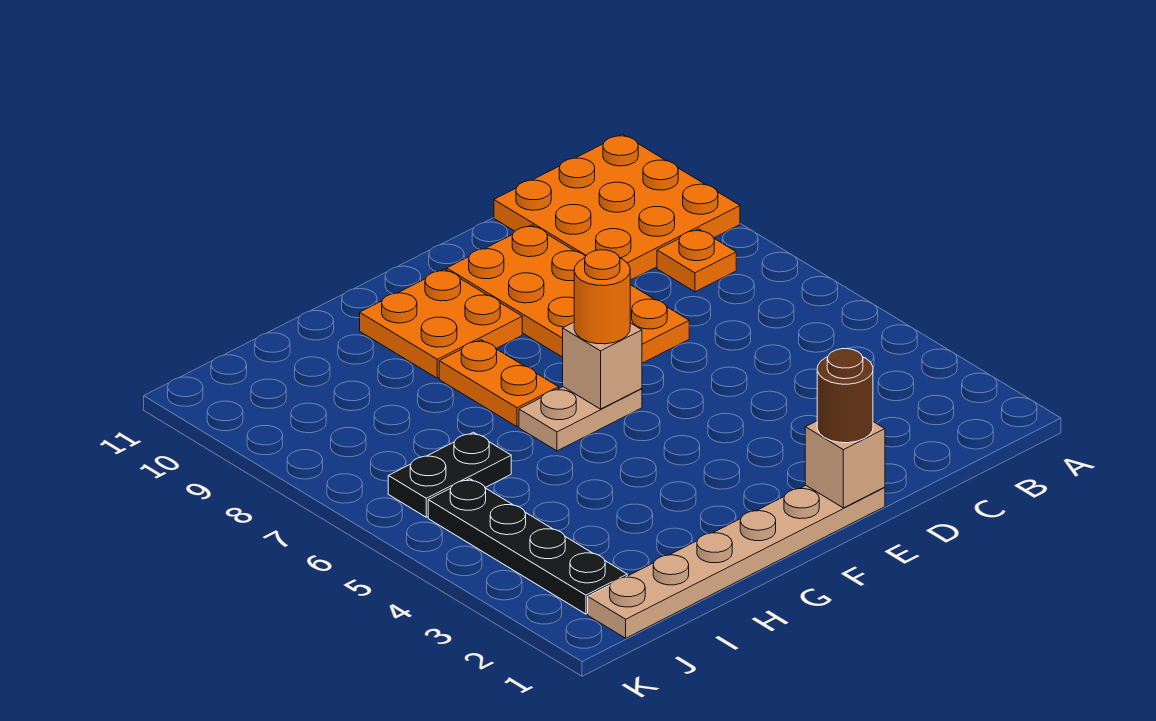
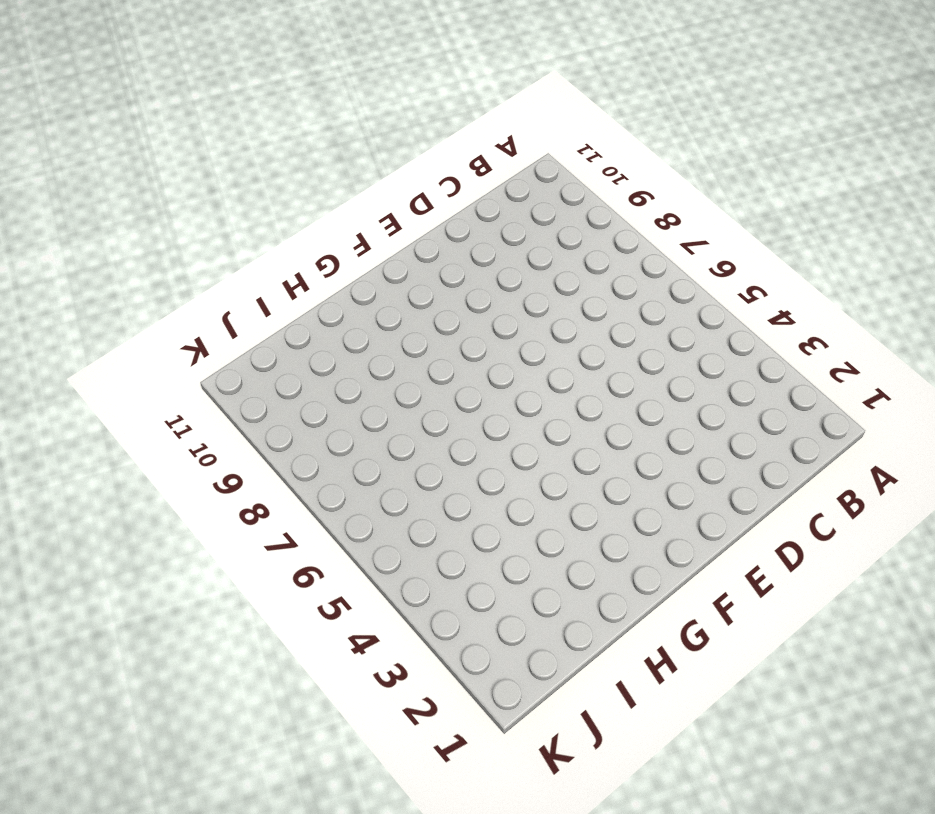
none -> orange plate A9:C11 level 1
none -> orange plate B8 level 1
none -> orange plate D7:E10 level 1

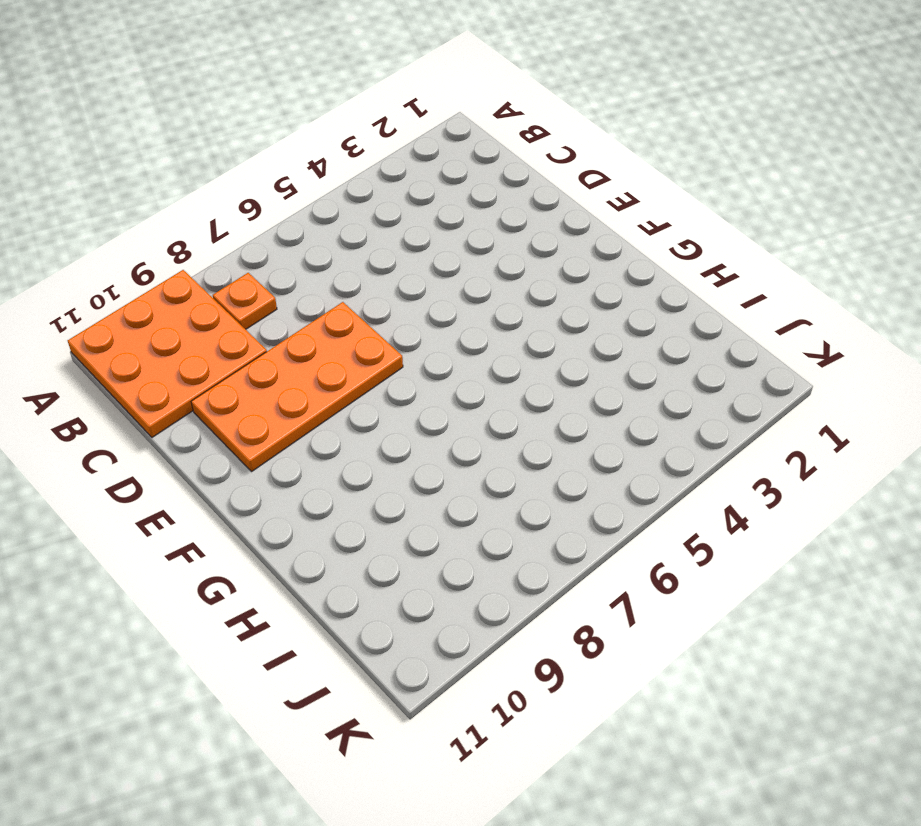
none -> tan plate E1:J1 level 1
none -> tan plate F6:G6 level 1
none -> orange plate F9:G10 level 1

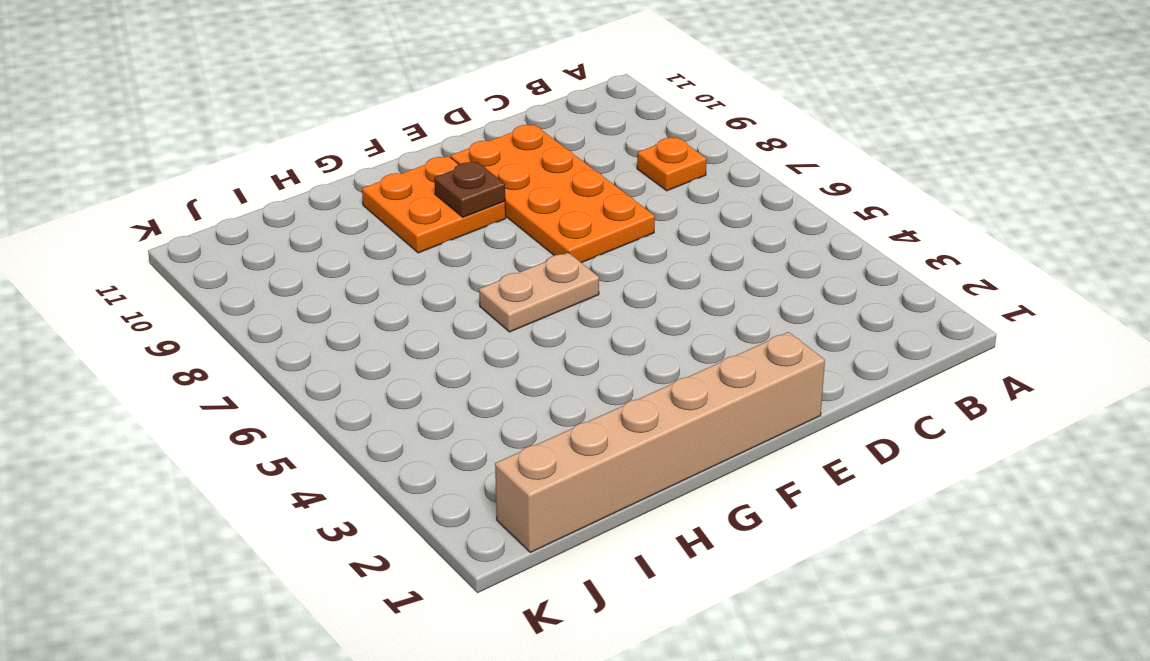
tan brick E1:J1 level 1 -> tan plate E1:J1 level 1
brown plate F9 level 2 -> none
none -> orange plate A9:C11 level 1
none -> orange plate G7:G8 level 1
none -> black plate I6:J6 level 1

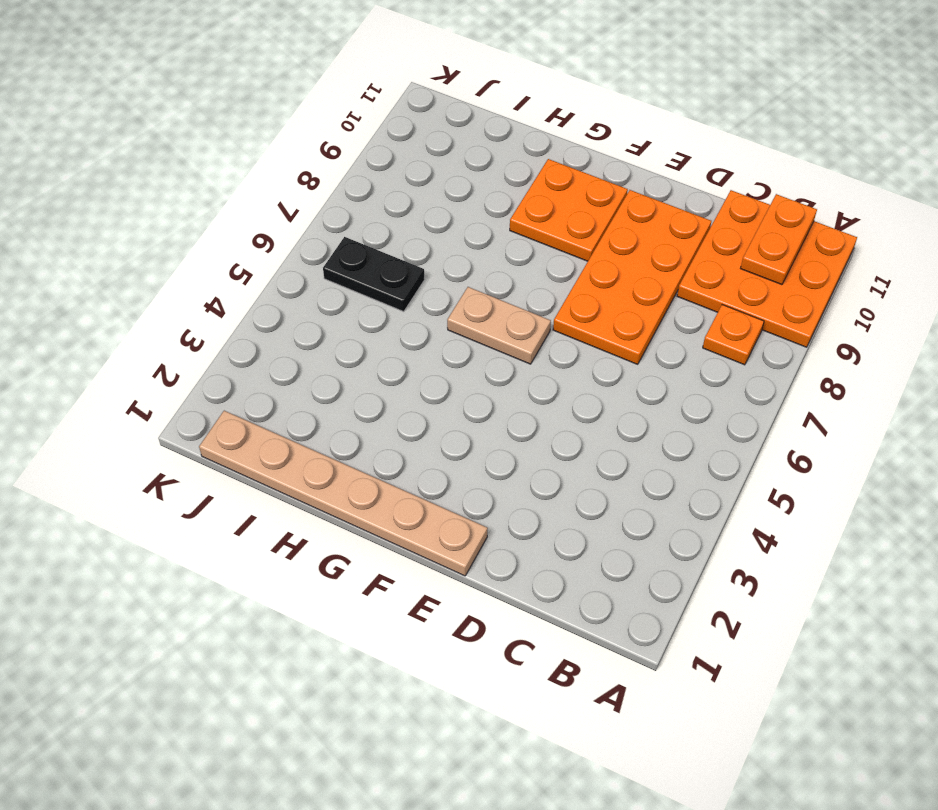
orange plate B10:B11 level 2 -> orange plate G7:G8 level 1
none -> black plate J2:J5 level 1
none -> tan brick E1 level 2
none -> tan brick F6 level 2

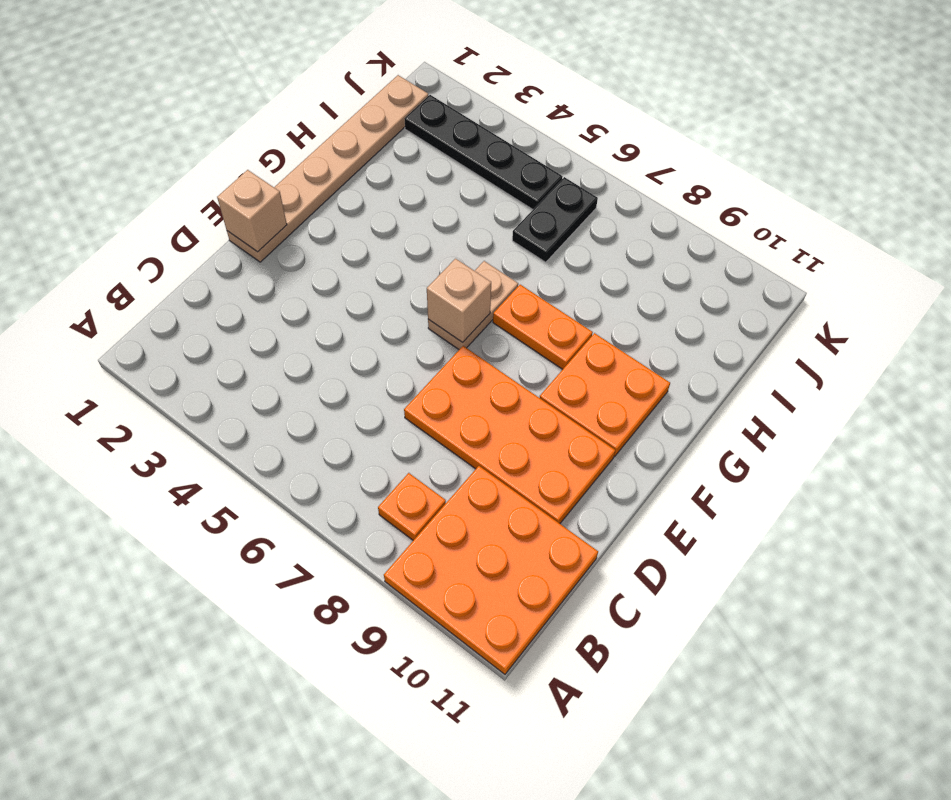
none -> brown round brick E1 level 3
none -> orange round brick F6 level 3

